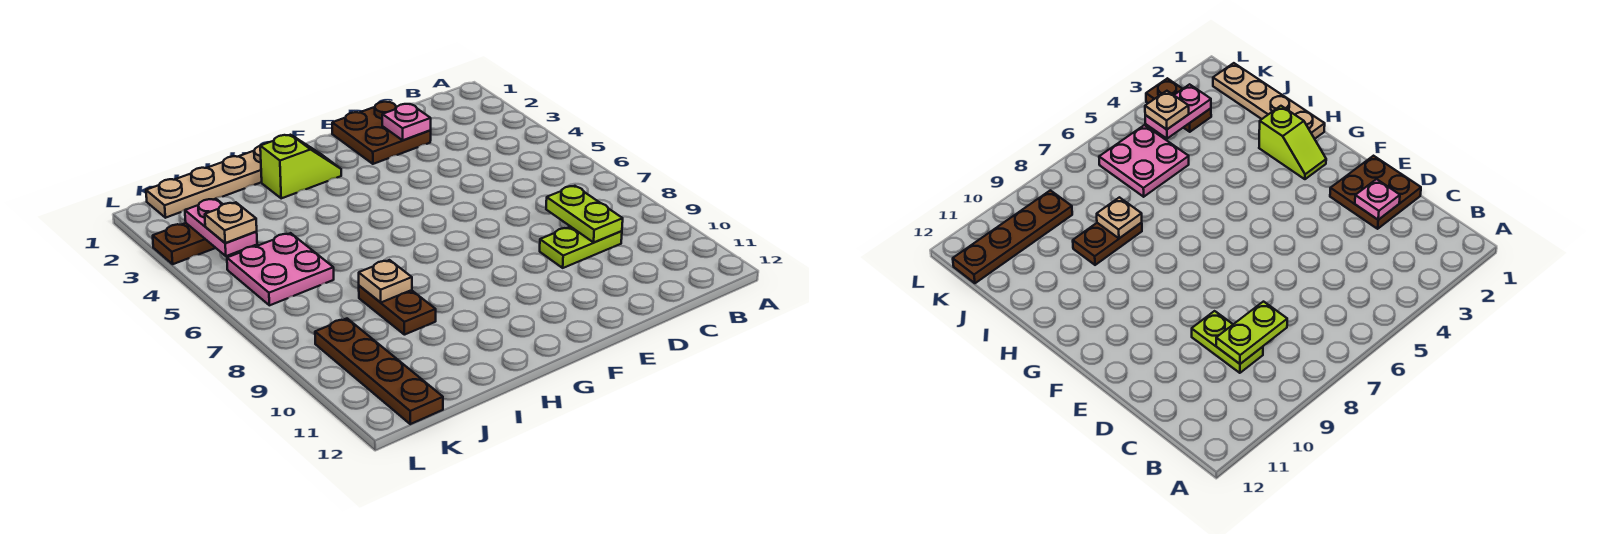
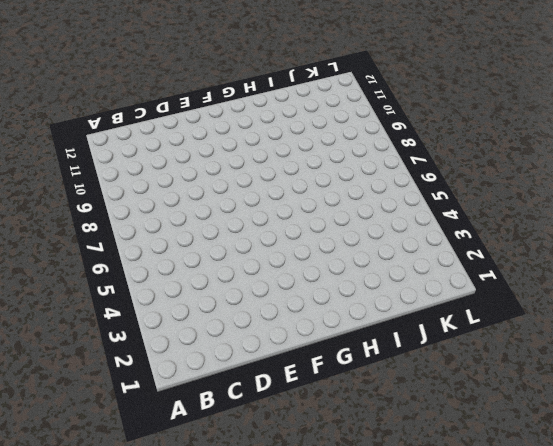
none -> lime plate C9:D9 level 1
none -> brown plate D1:E2 level 1
none -> lime slope G2:H2 level 1 top H

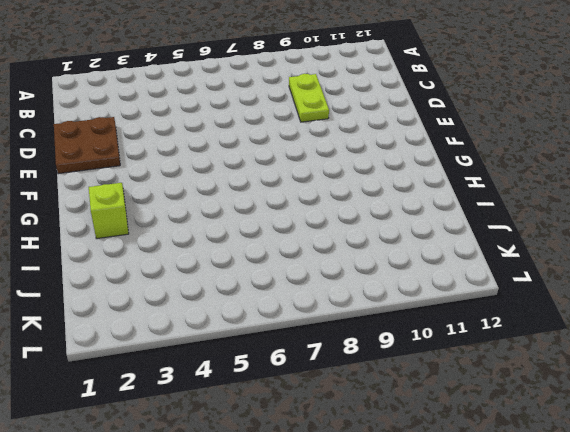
none -> tan plate H1:K1 level 1
none -> brown plate I8:I9 level 1
none -> pink plate J5:K6 level 1

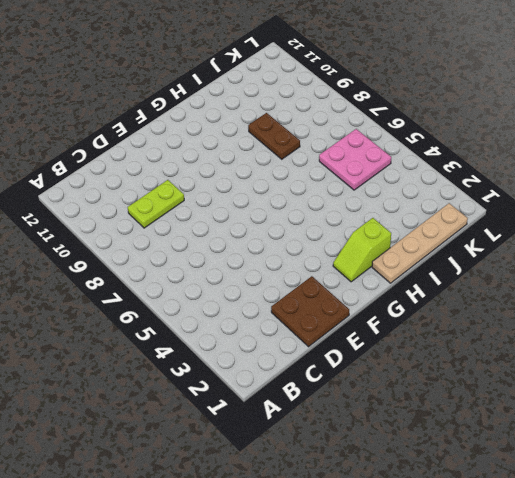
none -> brown plate K3:L3 level 1
none -> brown plate K9:K12 level 1
none -> lime plate C8:C9 level 2

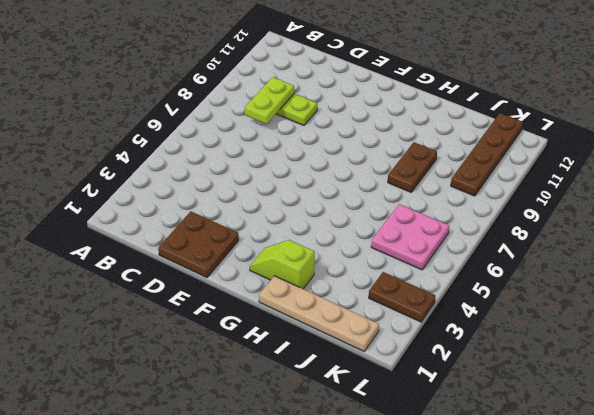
none -> pink plate D2 level 2
none -> tan plate I8 level 2
none -> pink plate K3:K4 level 2

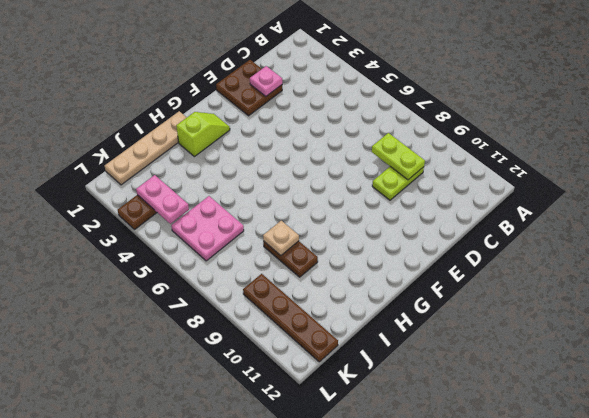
none -> tan plate K4 level 3

